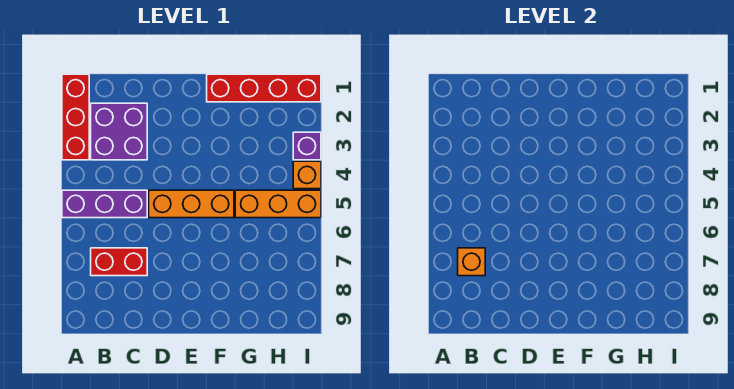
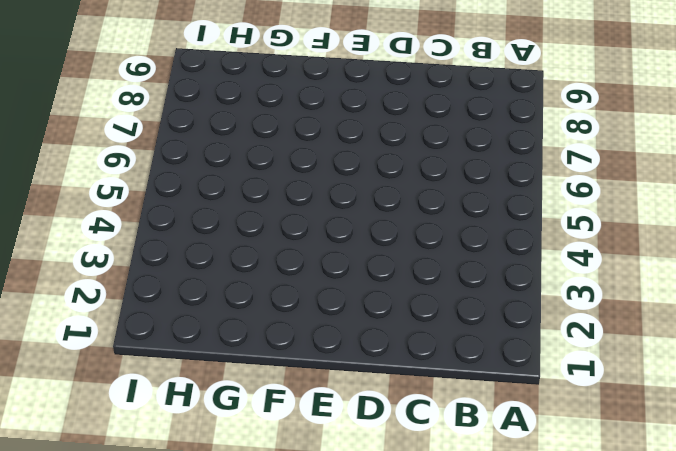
none -> red brick A1:A3 level 1
none -> purple brick A5:C5 level 1

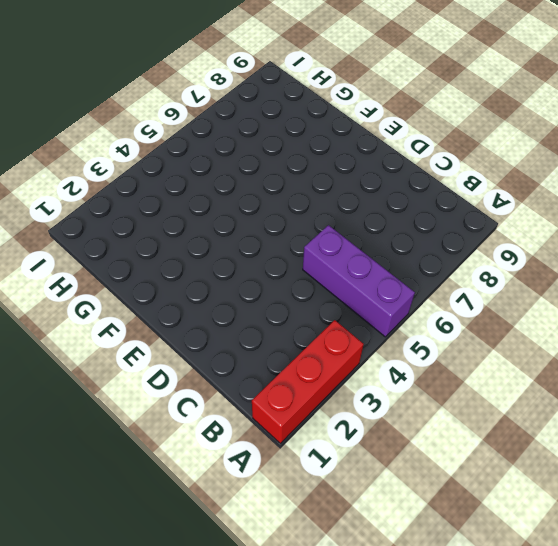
none -> purple brick B2:C3 level 1
none -> red brick B7:C7 level 1

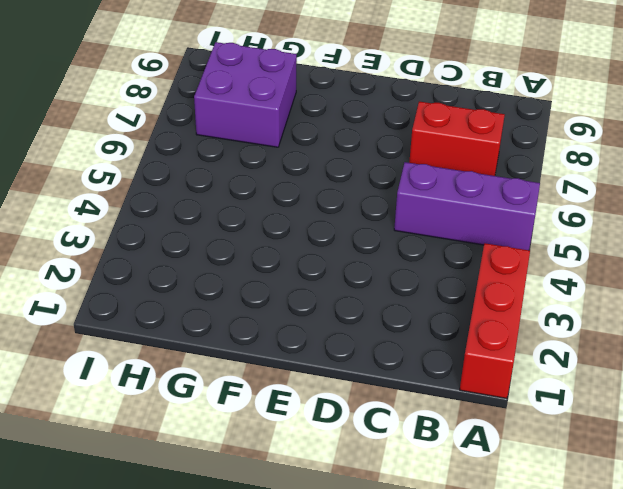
purple brick G7:H8 level 1 -> purple brick B2:C3 level 1
none -> orange brick D5:F5 level 1
none -> red brick F1:I1 level 1

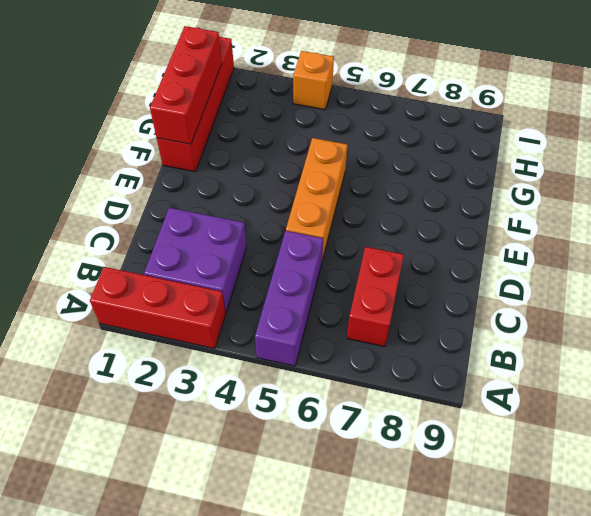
red brick F1:H1 level 2 -> none
none -> orange brick G5:I5 level 1
none -> purple brick I3 level 1

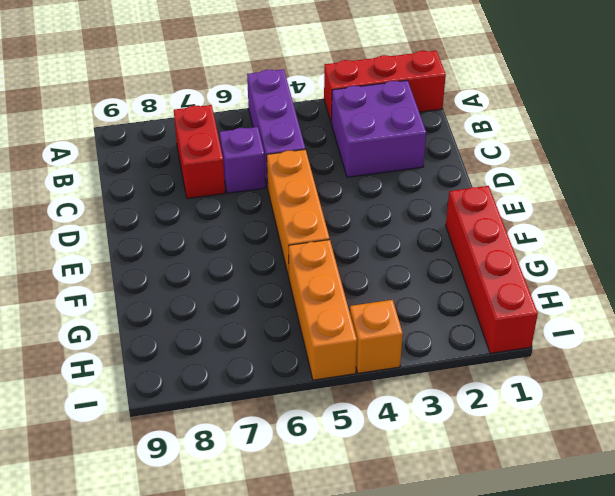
purple brick C6 level 1 -> purple brick I3 level 1
none -> orange brick B7 level 2

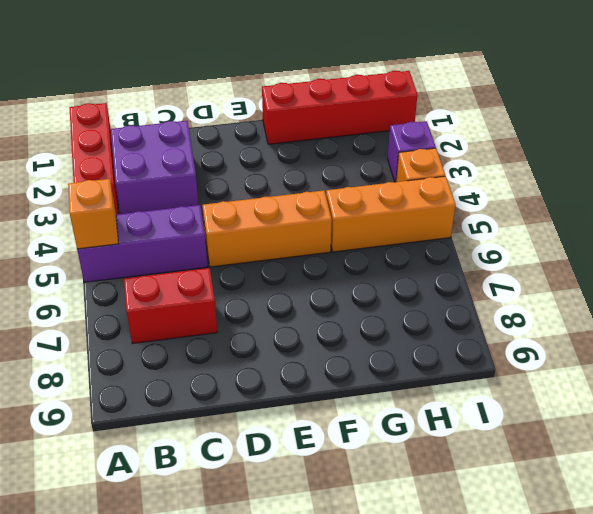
orange brick A5 level 2 -> orange brick B7 level 2

